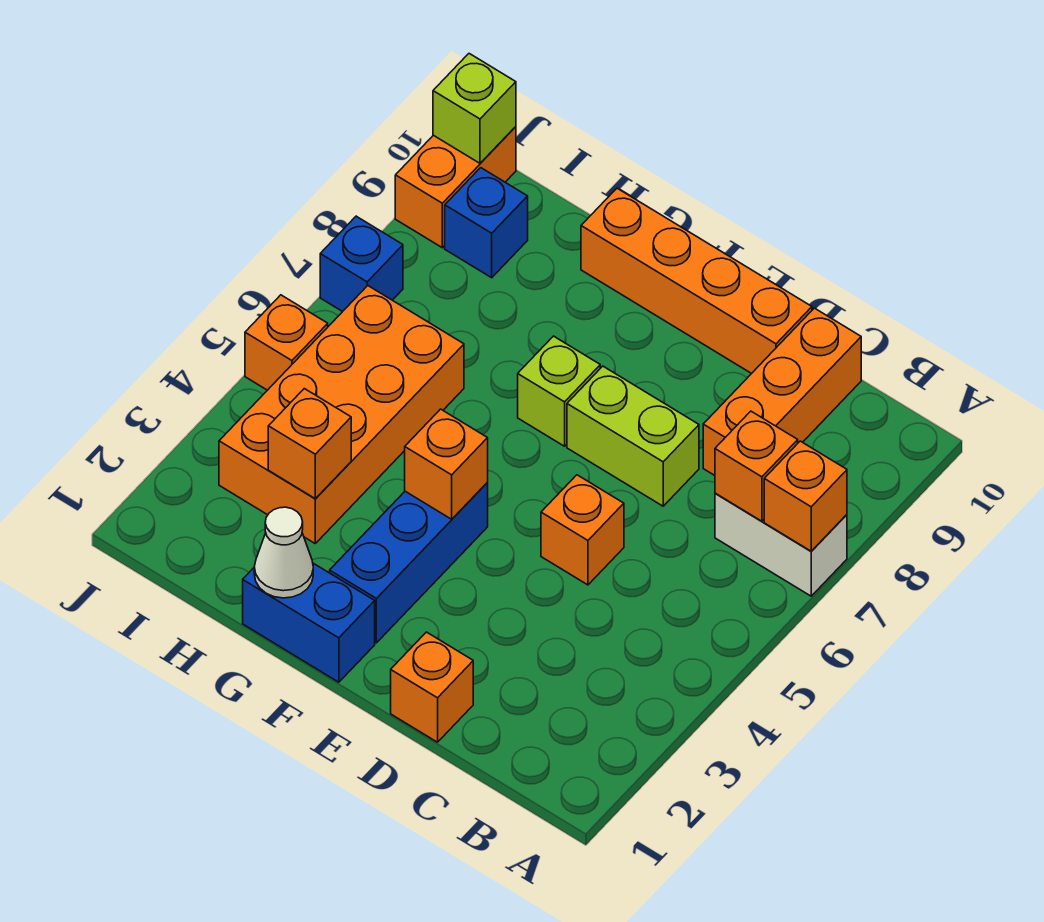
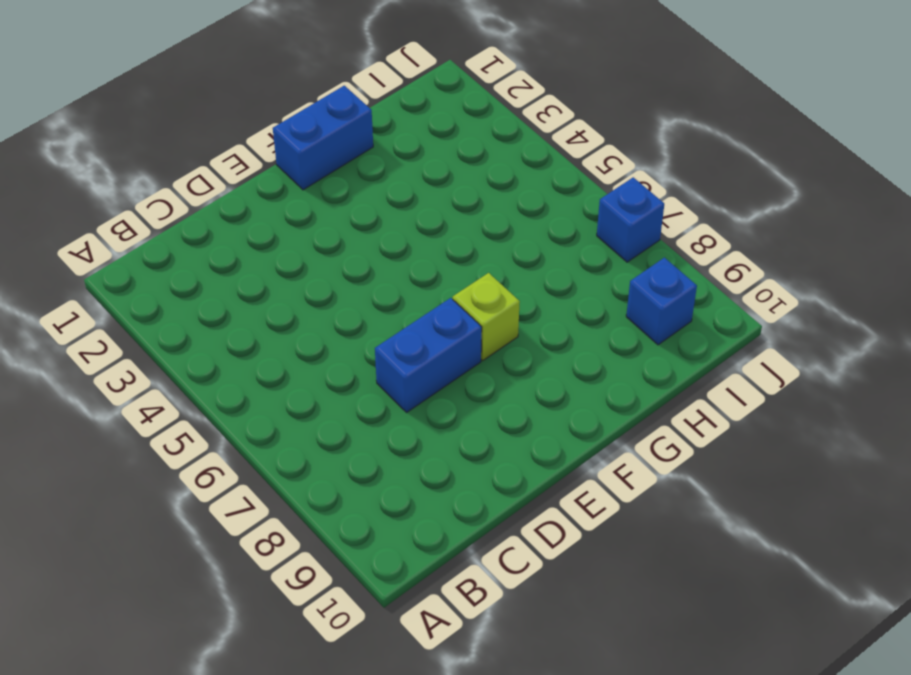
blue brick D7:E7 level 1 -> lime brick D7:E7 level 1
none -> white brick A7:B7 level 1
none -> orange brick C8:C10 level 1
none -> orange brick D1 level 1

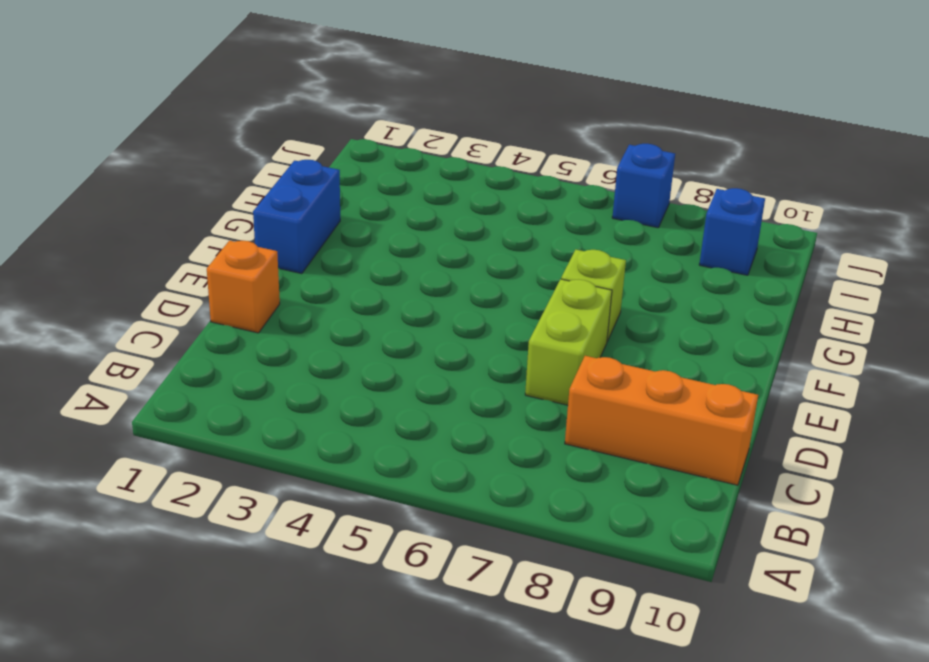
none -> white brick A7:B7 level 1
none -> orange brick D5 level 1
none -> orange brick D10:G10 level 1

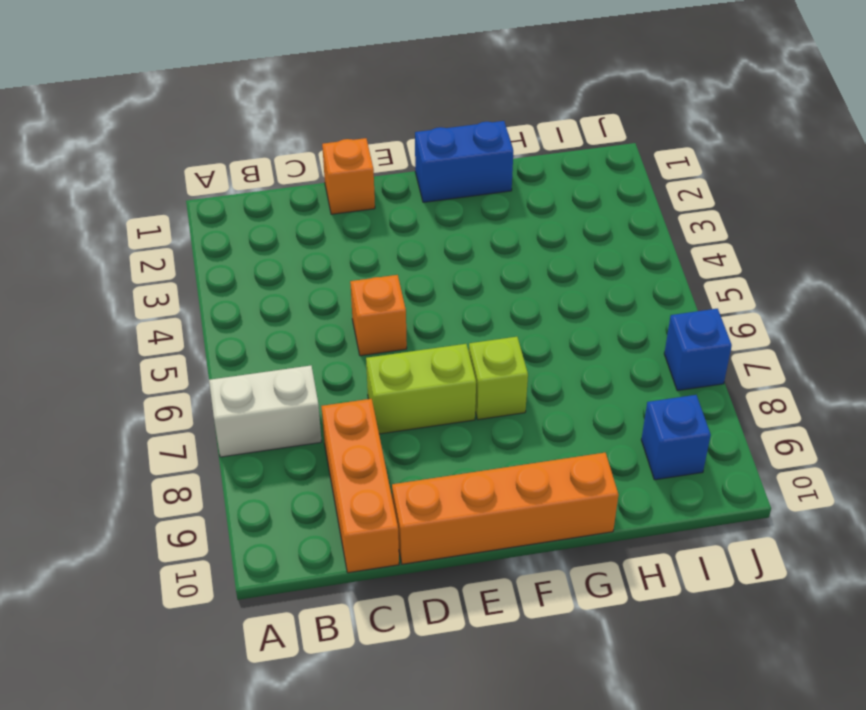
none -> blue brick F2:F4 level 1
none -> orange brick H3:I6 level 1
none -> orange brick J5 level 1

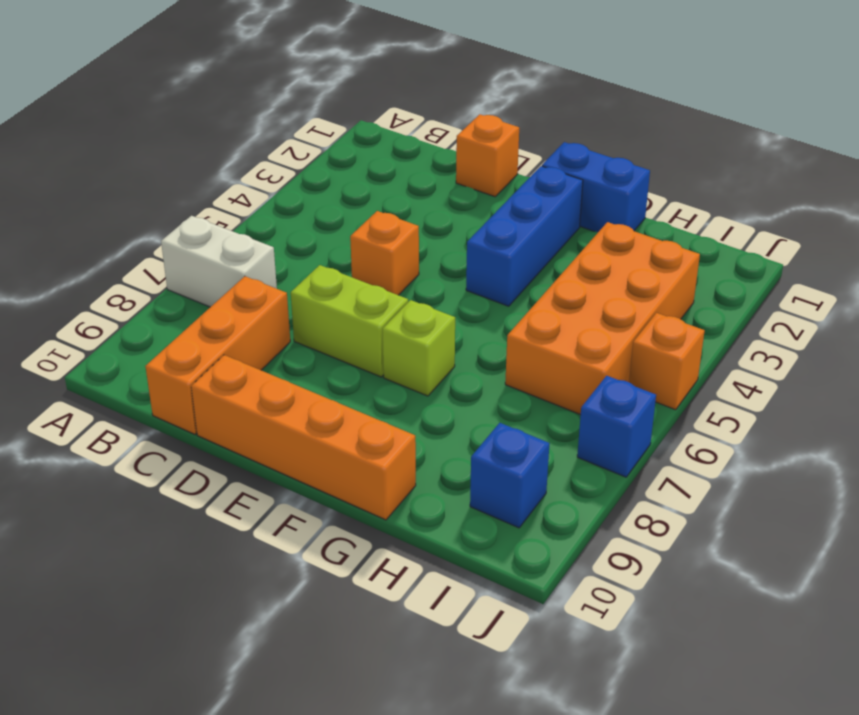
none -> orange brick J9:J10 level 1
none -> orange brick A7 level 2
none -> orange brick B7 level 2

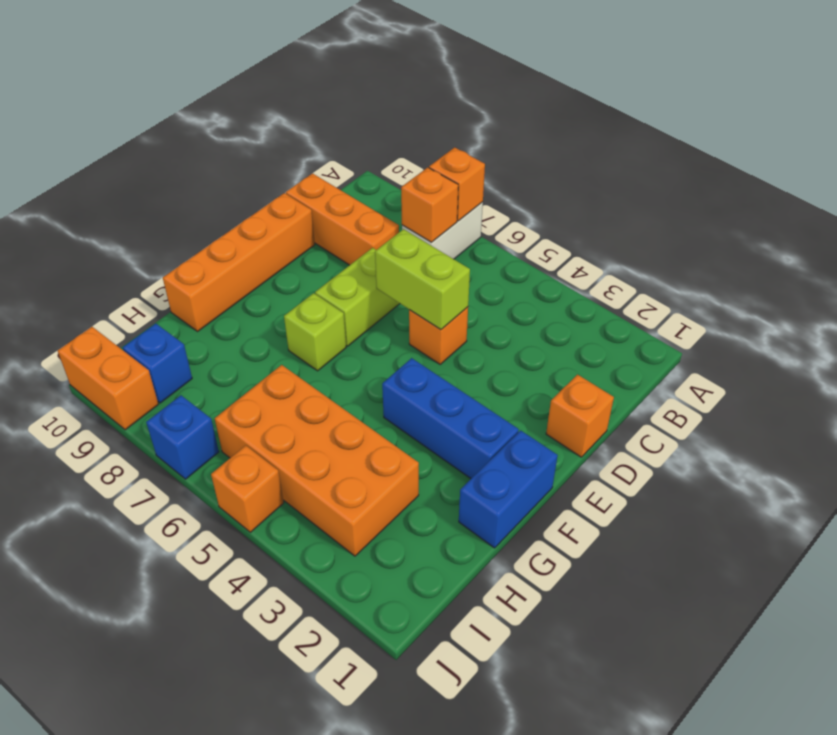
lime brick D5:D6 level 2 -> none
none -> orange brick F4 level 2
none -> white cone G1 level 2
none -> orange brick H3 level 2

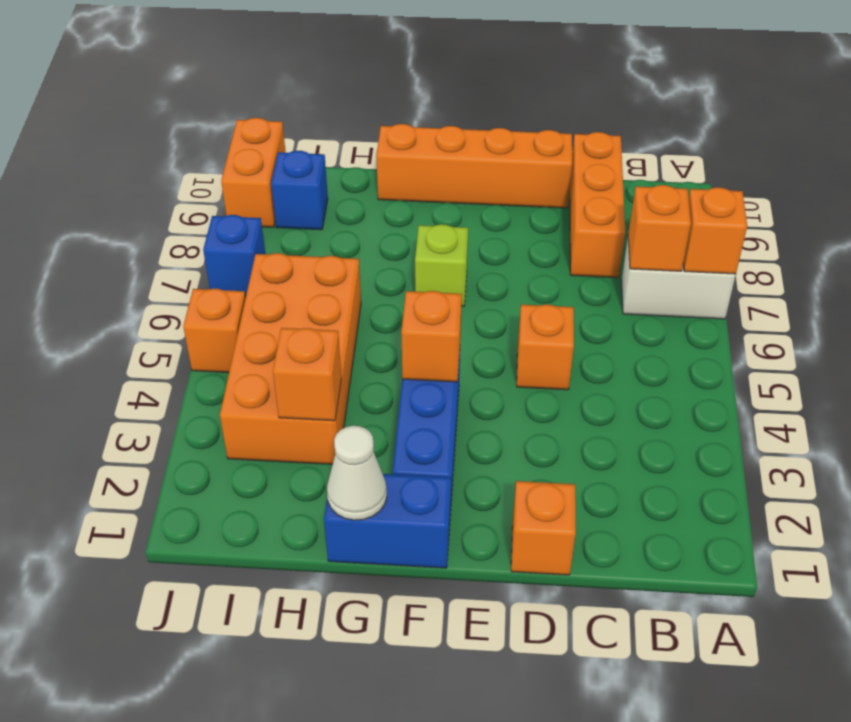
none -> lime brick D7:E7 level 1
none -> lime brick J10 level 2

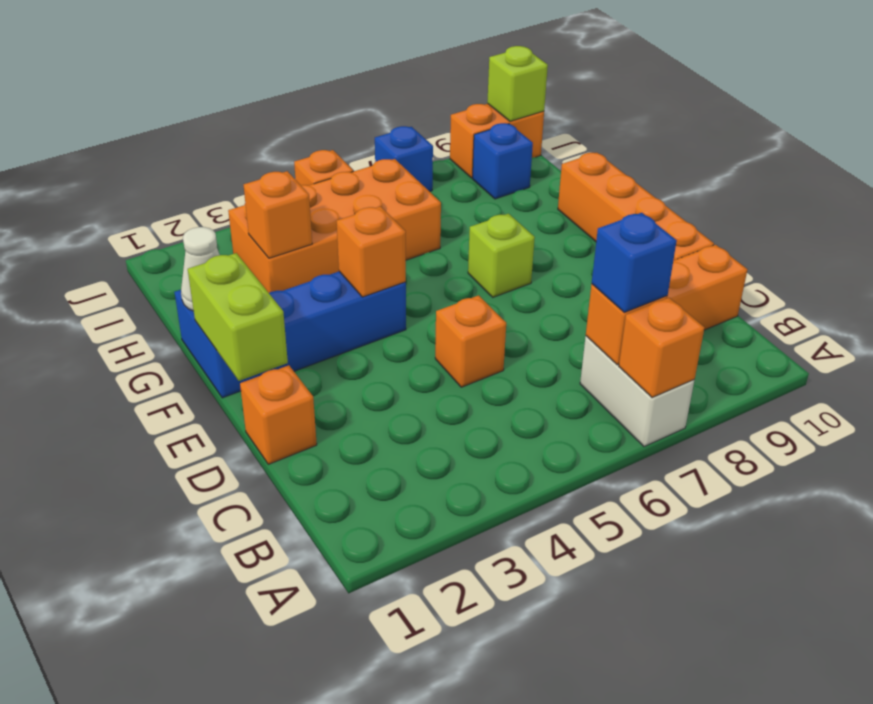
blue brick B7 level 3 -> none
lime brick E1:F1 level 2 -> lime brick D7:E7 level 1

